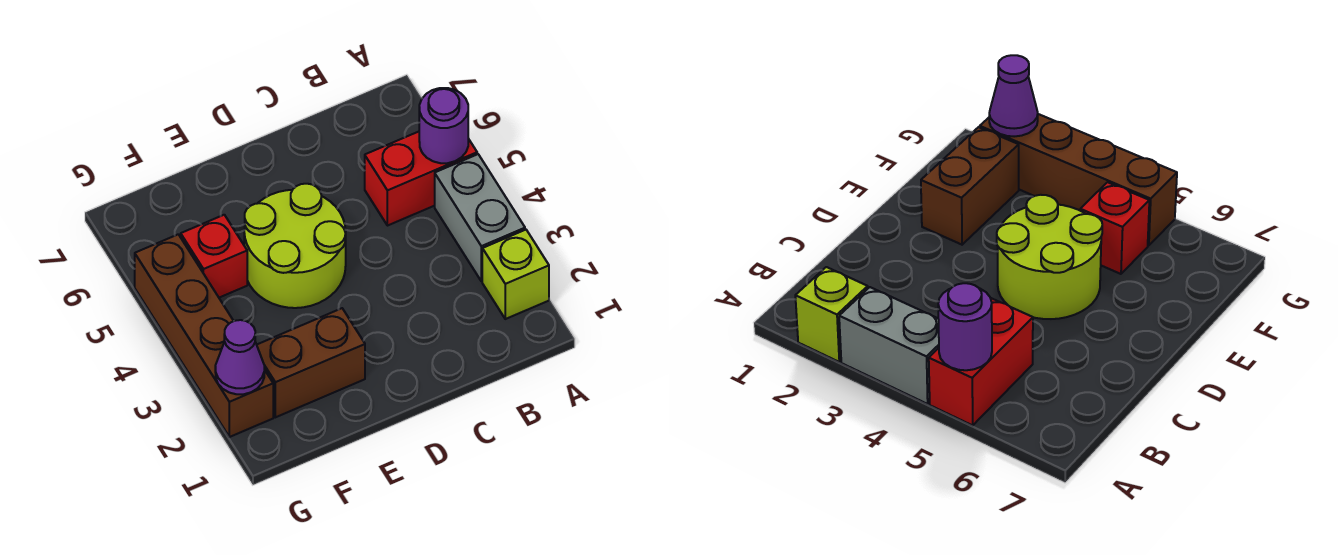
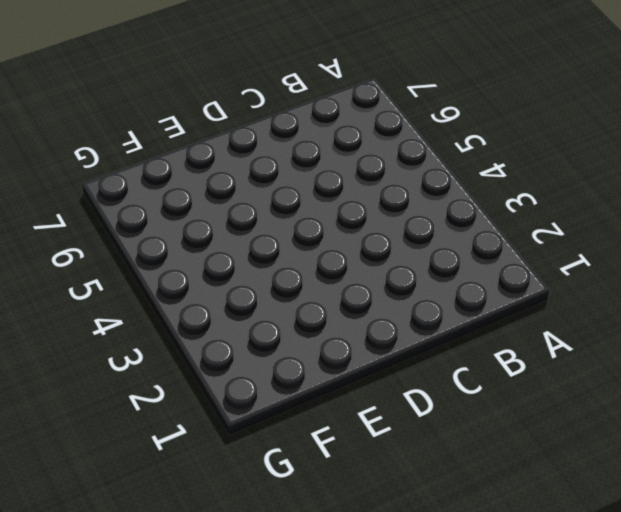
none -> lime brick A2 level 1
none -> grey brick A3:A4 level 1

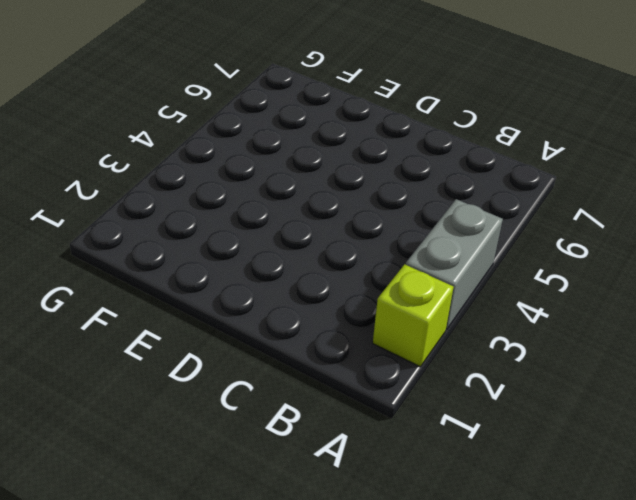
none -> red brick A5:B5 level 1
none -> lime round brick D4:E5 level 1

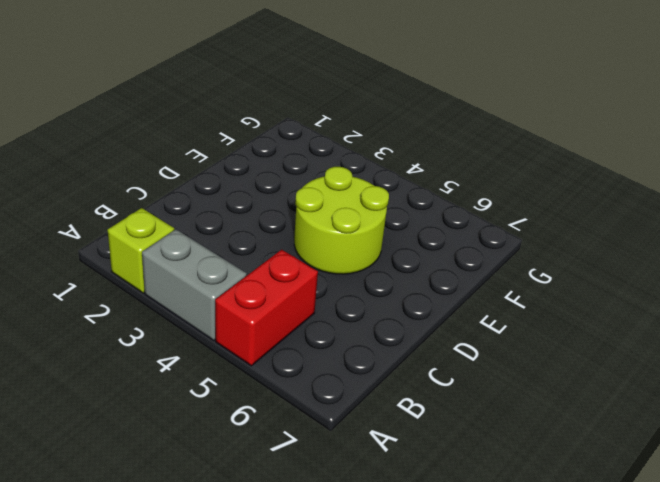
none -> brown brick E2:F2 level 1
none -> red brick F5 level 1

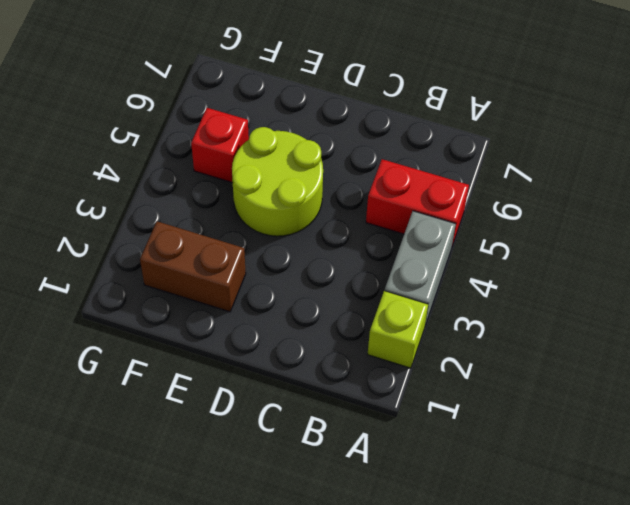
none -> brown brick G2:G5 level 1
none -> purple round brick A5 level 2

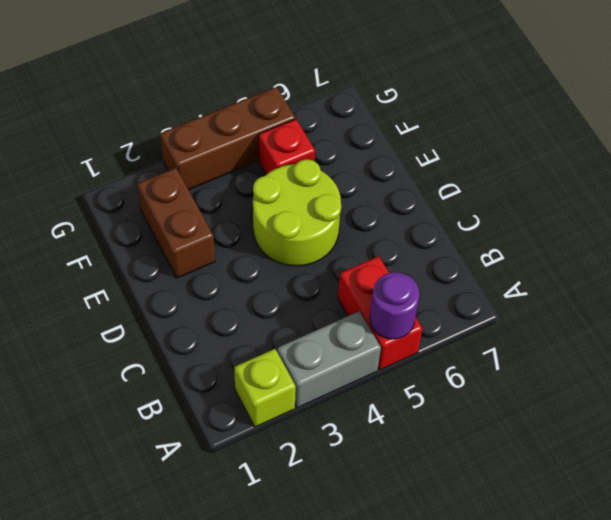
brown brick G3:G5 level 1 -> brown brick G2:G5 level 1
none -> purple cone G2 level 2

